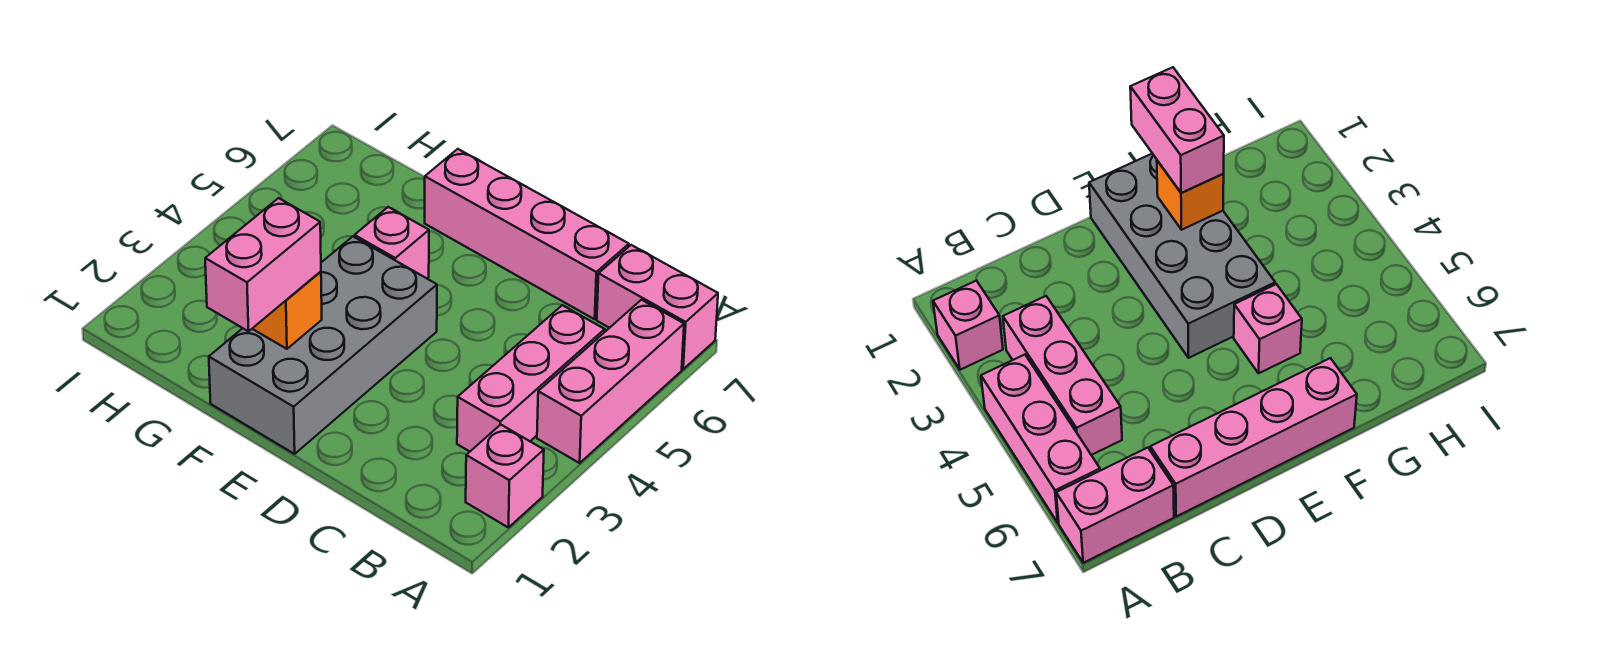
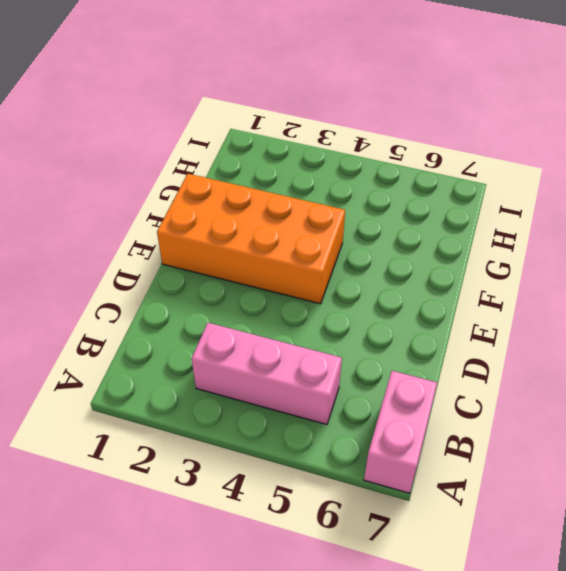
orange brick E1:F4 level 1 -> grey brick E1:F4 level 1
none -> pink brick A2 level 1
none -> pink brick A4:A6 level 1

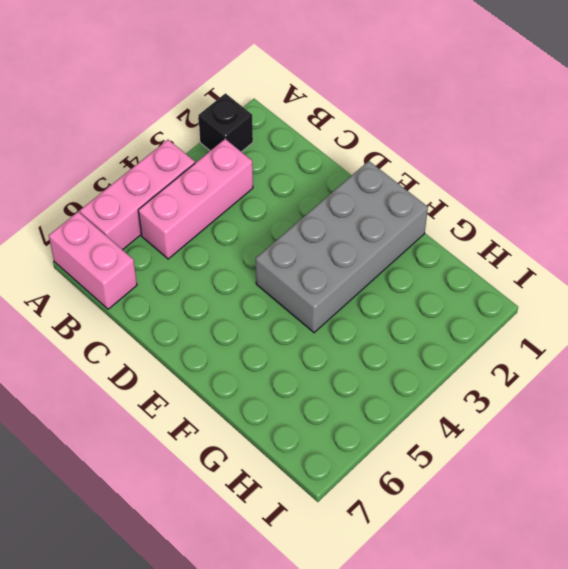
black brick A2 level 1 -> pink brick A2 level 1
none -> pink brick C7:F7 level 1
none -> pink brick F5 level 1

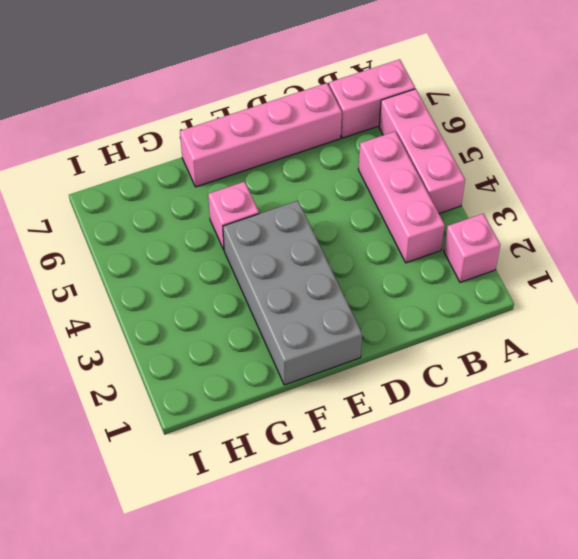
none -> orange brick F2 level 2
none -> pink brick F1:F2 level 3

